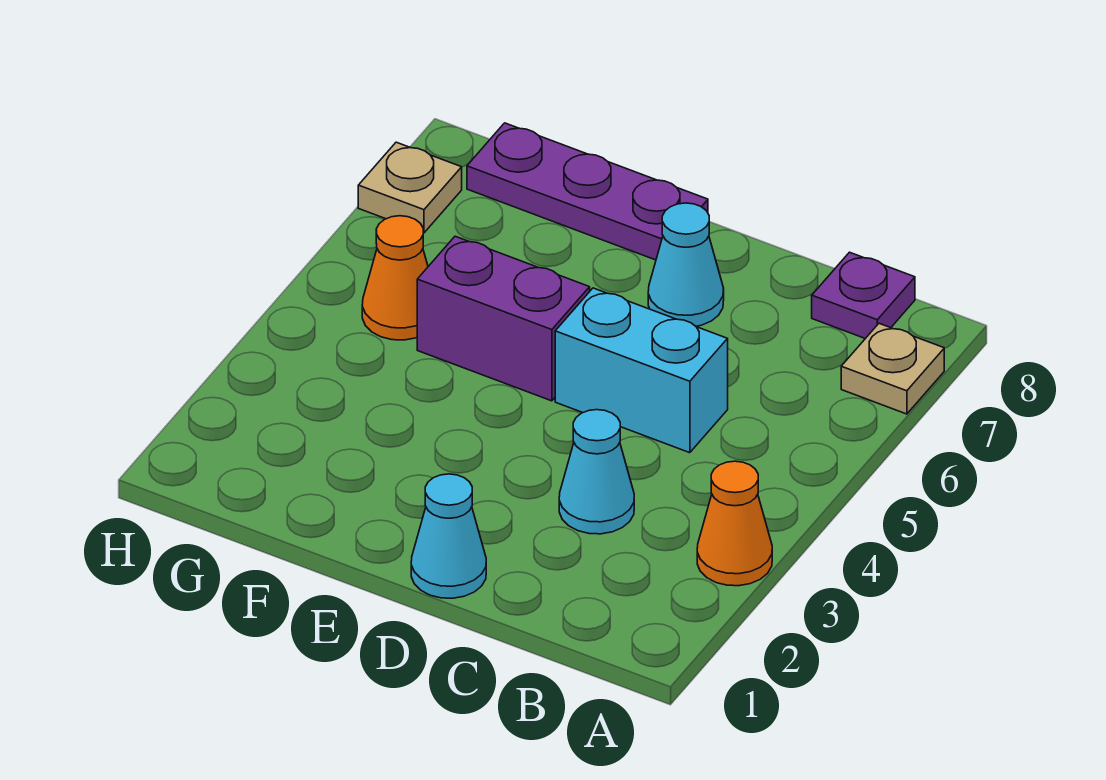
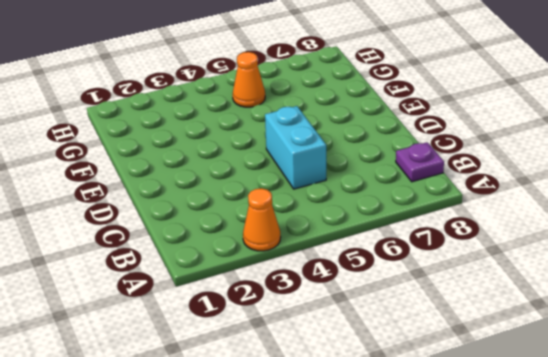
none -> tan plate A7 level 1
none -> cyan cone C3 level 1

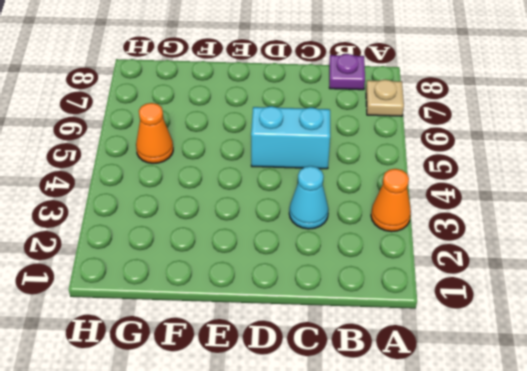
none -> cyan cone D1 level 1
none -> cyan cone D7 level 1

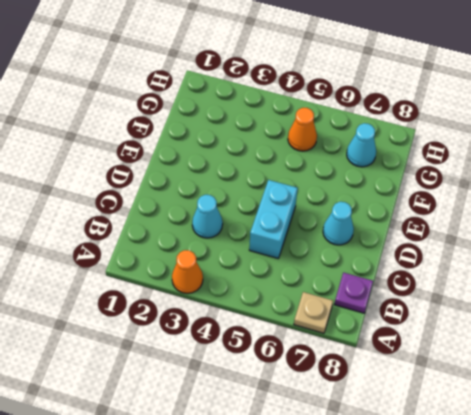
cyan cone G7 level 1 -> cyan cone D1 level 1
none -> purple brick E5:F5 level 1
none -> purple plate E8:G8 level 1

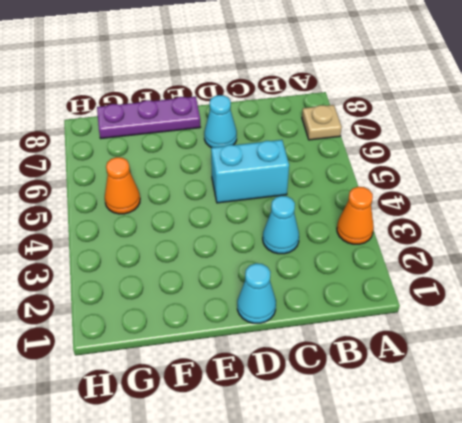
none -> purple plate B8 level 1
none -> purple brick E5:F5 level 1

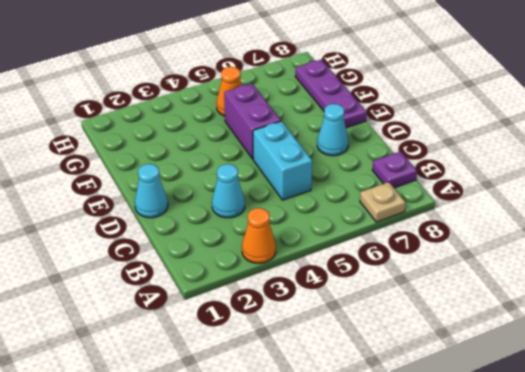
none -> tan plate H7 level 1

